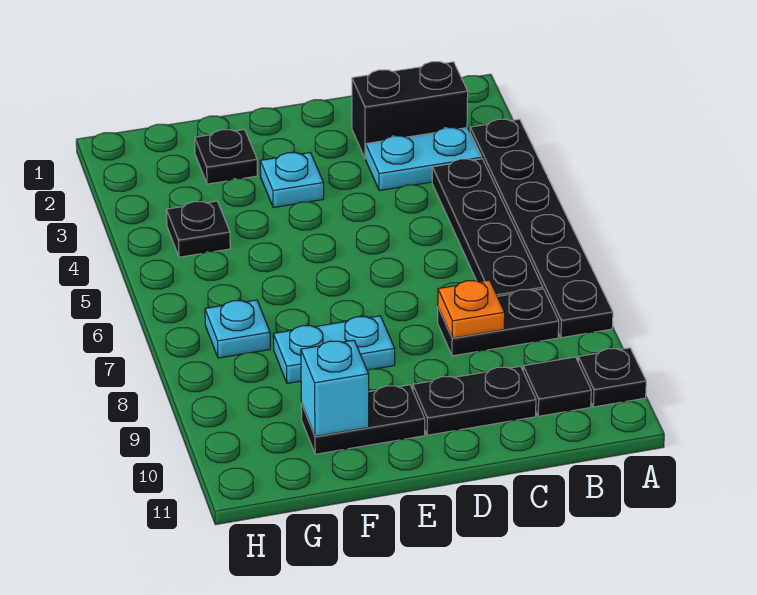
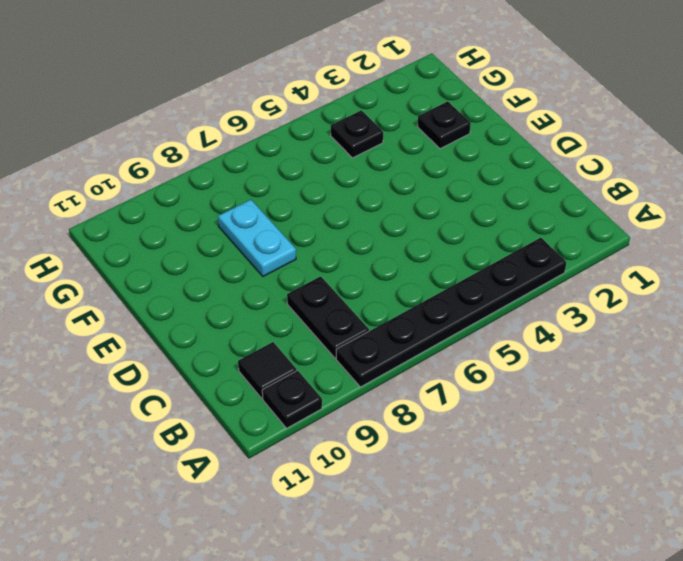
none -> black brick B2:C2 level 1
none -> cyan plate B3:C3 level 1
none -> black plate B4:B7 level 1

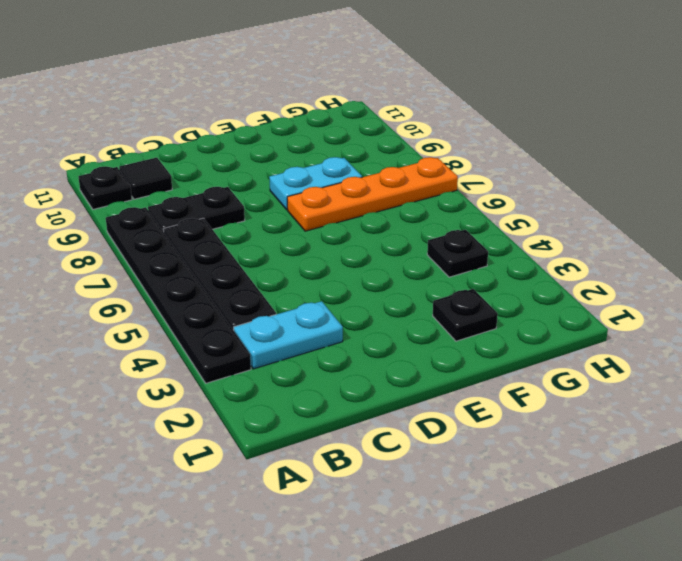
orange plate E7:H7 level 1 -> cyan plate G7 level 1
none -> black brick B2:C2 level 1
none -> black plate C10:D10 level 1
none -> cyan plate E3 level 1

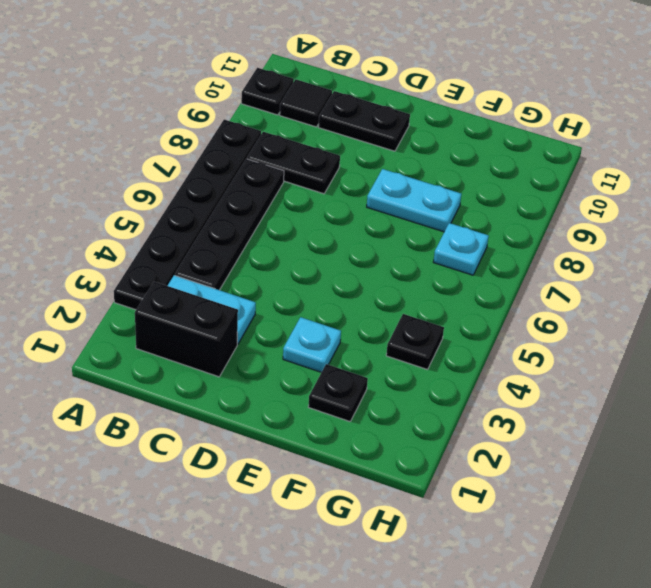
none -> black plate E10:F10 level 1
none -> orange plate C8 level 2
none -> cyan brick F10 level 2

